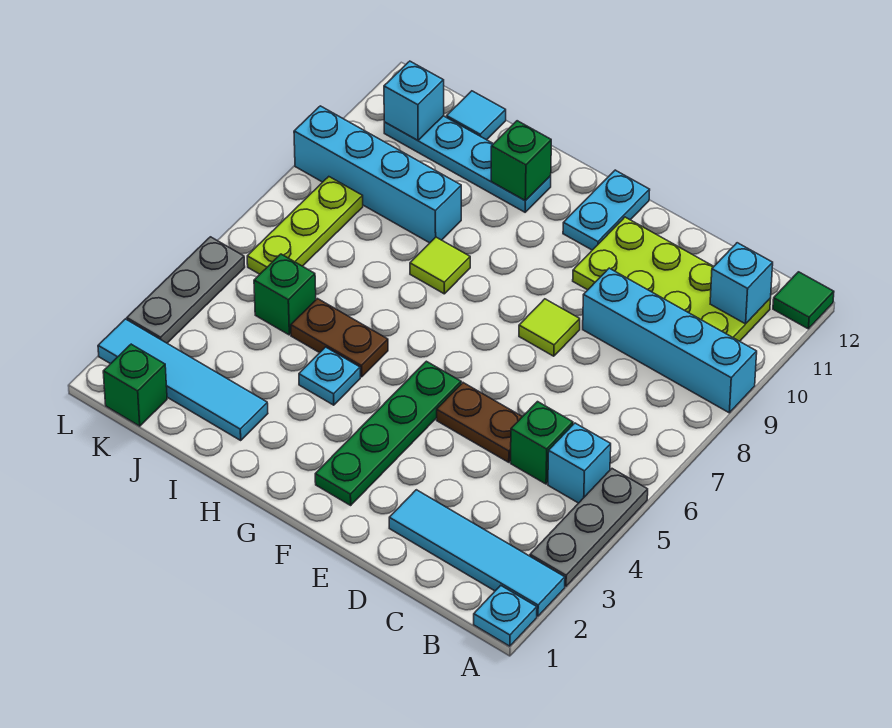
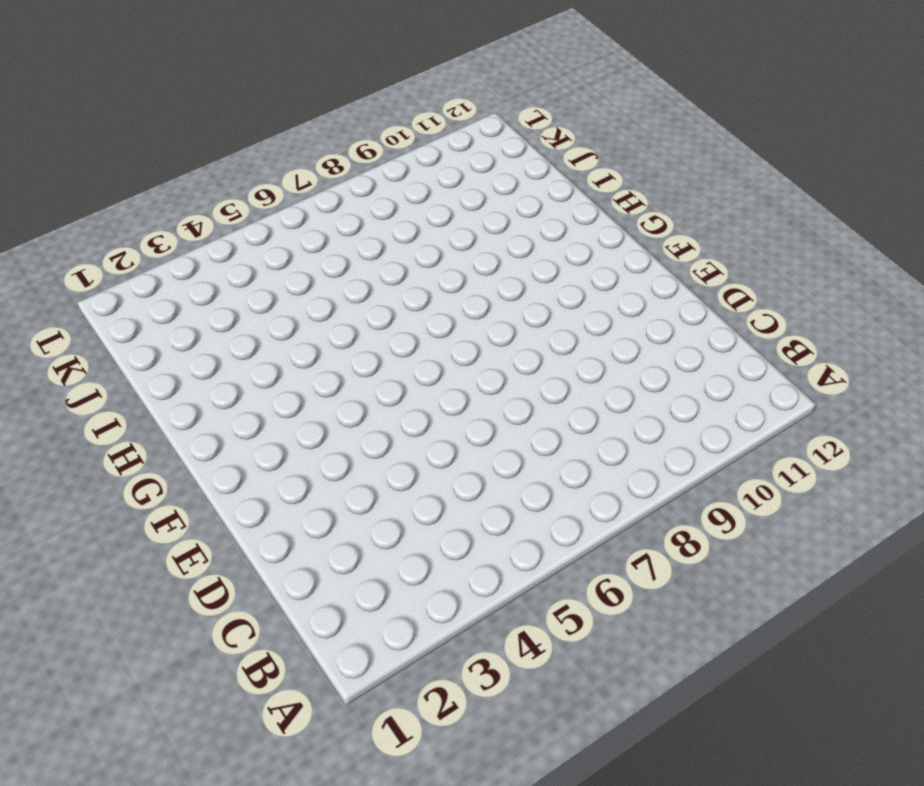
none -> cyan plate A1 level 1
none -> cyan tile A2:D2 level 1
none -> grey plate A3:A5 level 1

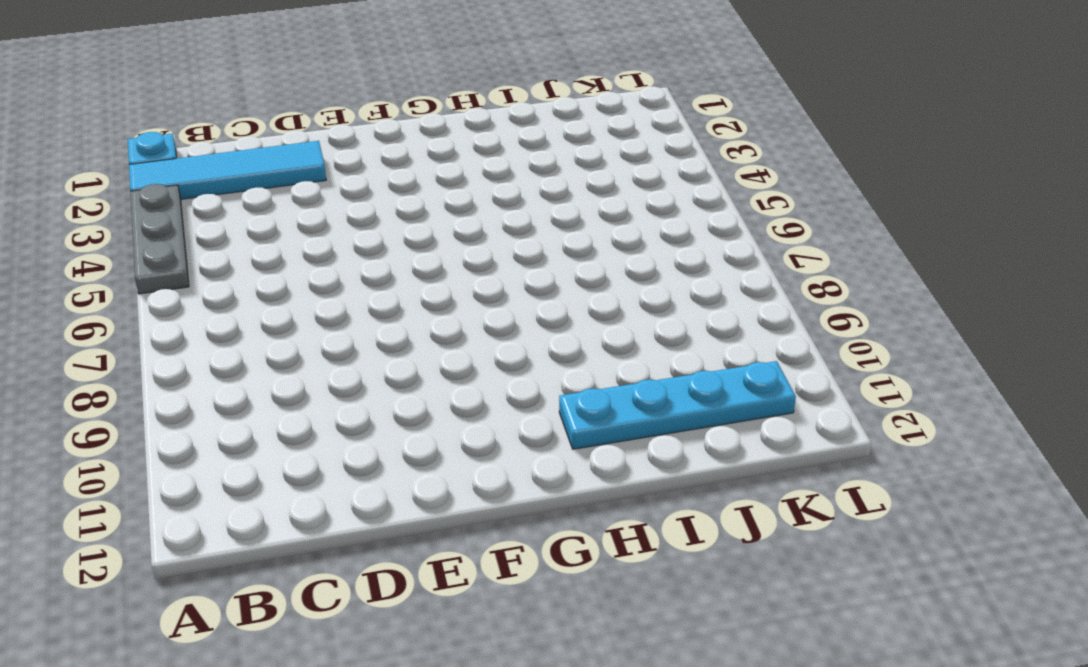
none -> cyan brick A9:D9 level 1
none -> green tile A12 level 1
none -> cyan brick B5 level 1

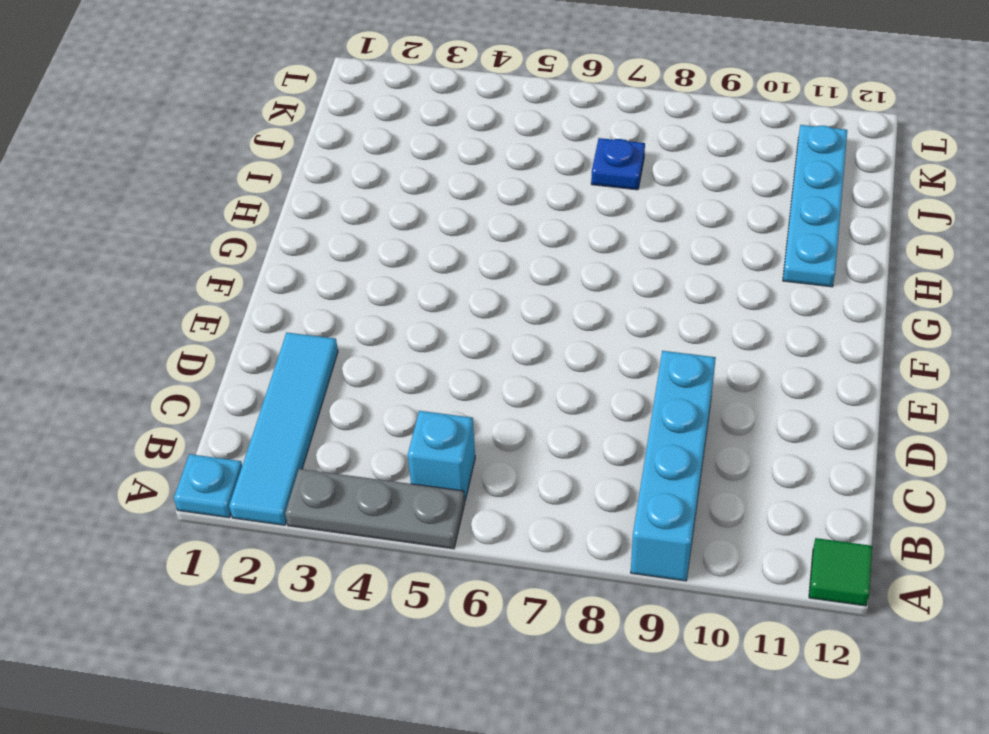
blue plate J7 level 1 -> none
none -> lime plate B10:E11 level 1
none -> green brick C5 level 1
none -> brown plate D5:E5 level 1

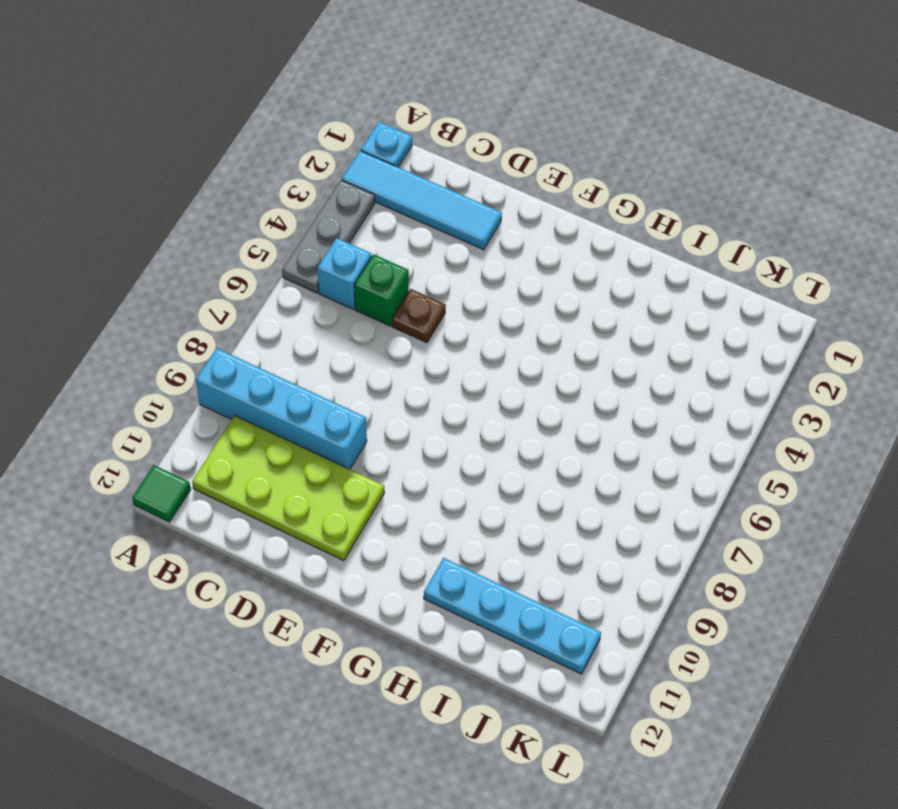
brown plate D5 level 1 -> brown plate D5:E5 level 1
none -> lime tile E8 level 1
none -> green plate F2:F5 level 1
none -> cyan plate F11:F12 level 1

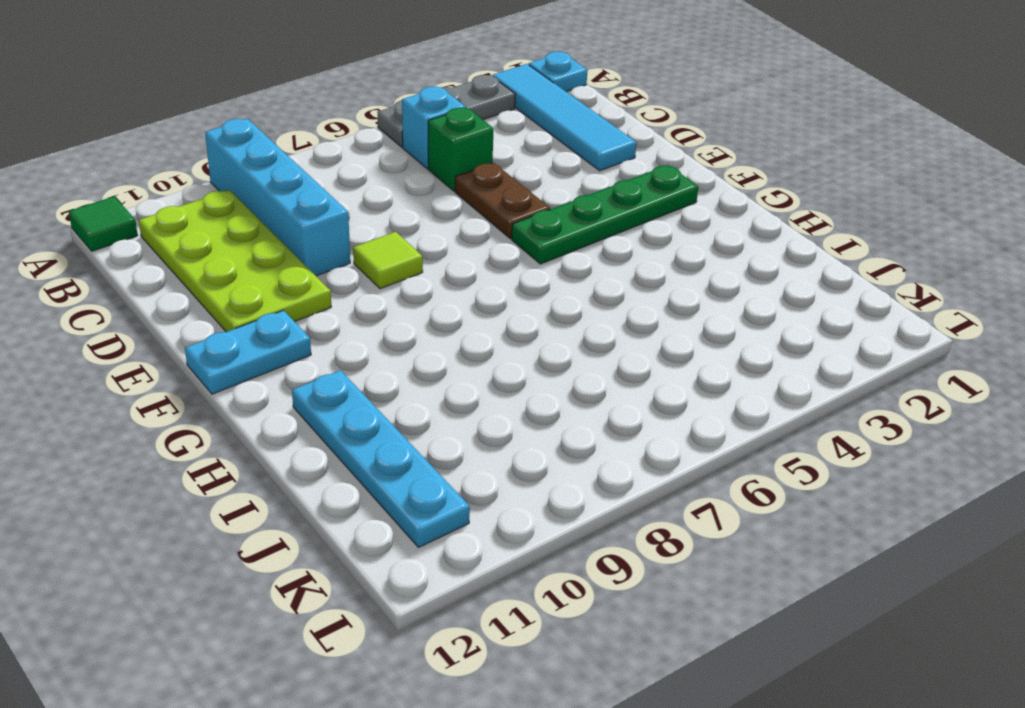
none -> cyan plate H4 level 1
none -> brown plate H5:I5 level 1
none -> lime tile H8 level 1

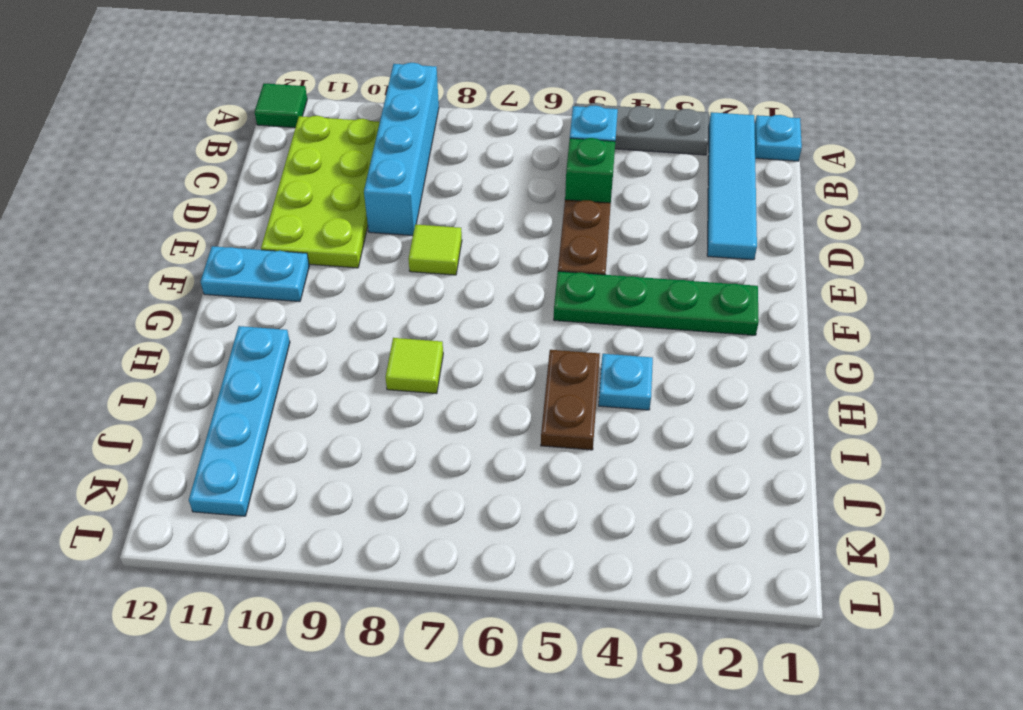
none -> cyan tile I2:L2 level 1
none -> cyan brick I9:L9 level 1
none -> green brick J5 level 1

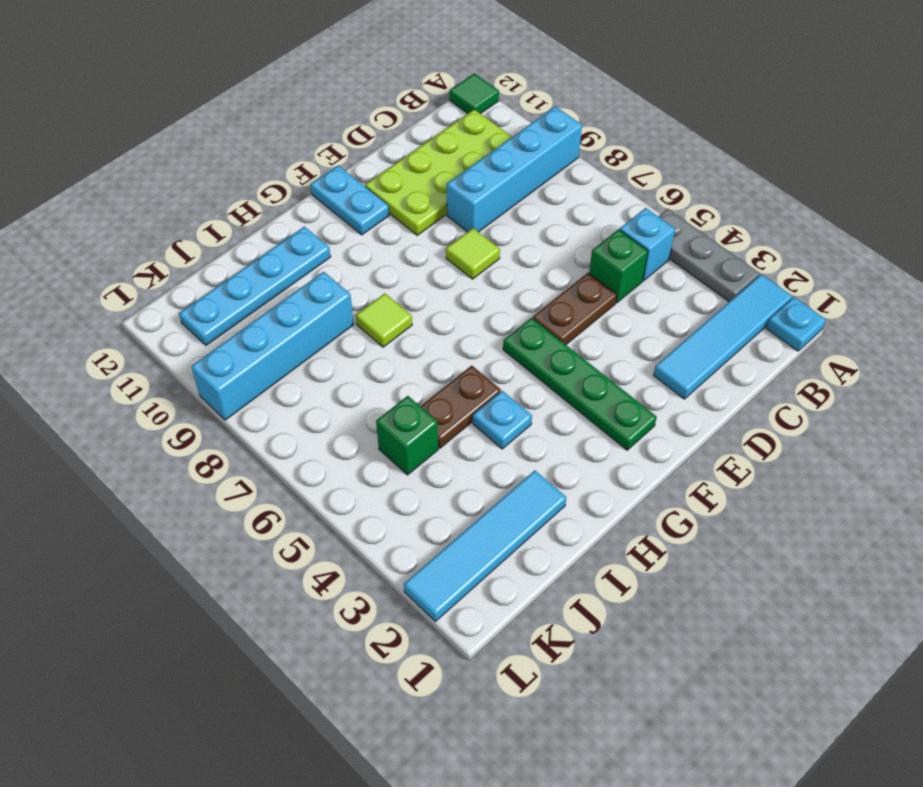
none -> cyan tile J12 level 1
none -> green brick K1 level 1
none -> lime plate K6:K8 level 1

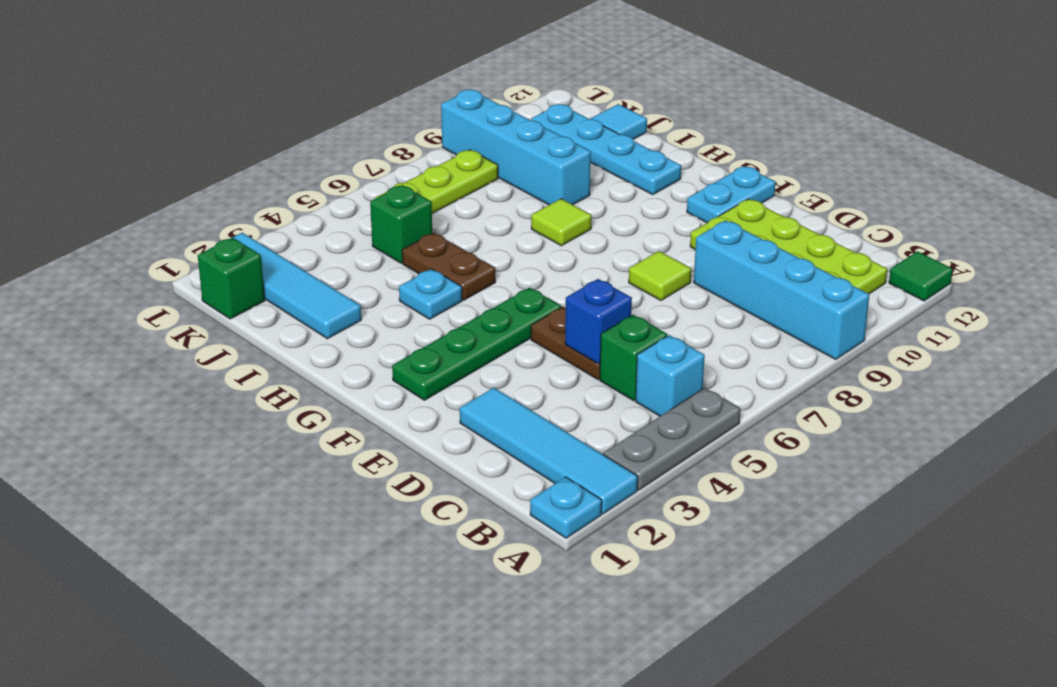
blue brick D5 level 2 -> none
none -> grey plate L3:L5 level 1
none -> cyan brick B11 level 2
none -> green brick H11 level 2

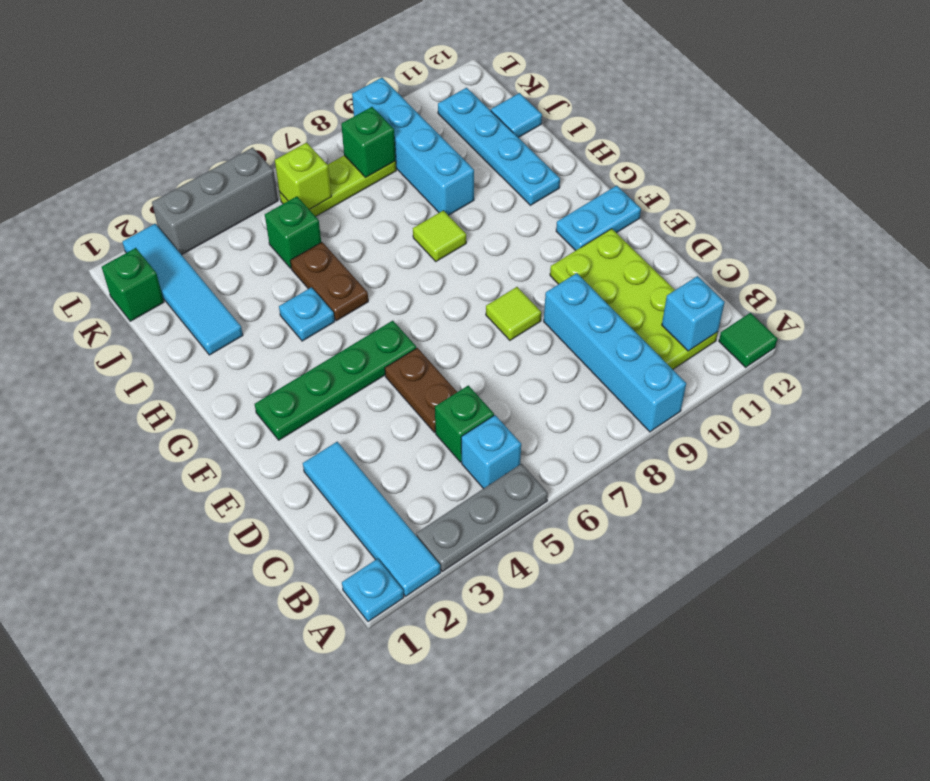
lime brick K6 level 2 -> none
green brick K8 level 2 -> green brick H11 level 2
grey brick L3:L5 level 1 -> grey plate L3:L5 level 1
none -> cyan brick K11 level 2

